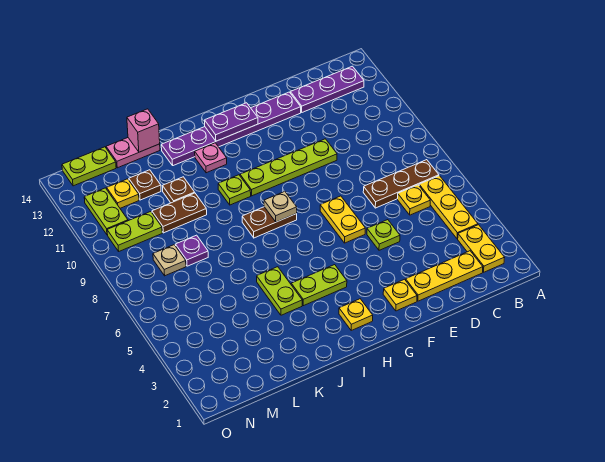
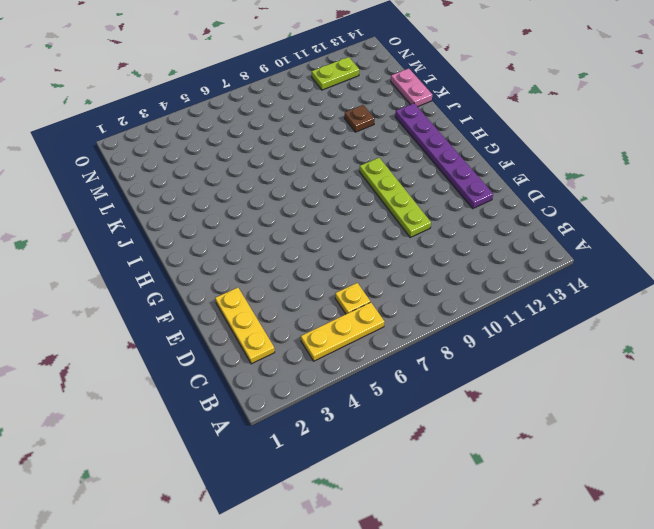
none -> yellow plate B2:B3 level 1
none -> brown plate B7:D7 level 1
none -> purple plate B13:D13 level 1
none -> lime plate E5 level 1

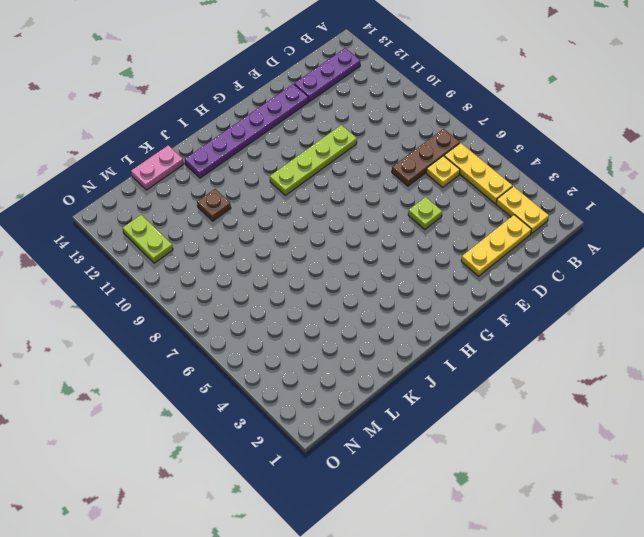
none -> yellow plate F2 level 1
none -> yellow plate F6:F7 level 1
none -> yellow plate H2 level 1
none -> lime plate H4:I4 level 1

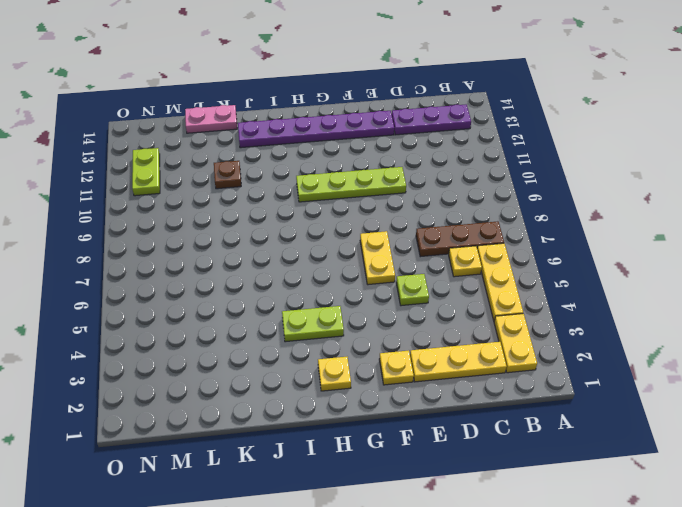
none -> brown plate H8:I8 level 1
none -> lime plate I10 level 1
none -> pink plate I12 level 1
none -> lime plate J4:J5 level 1

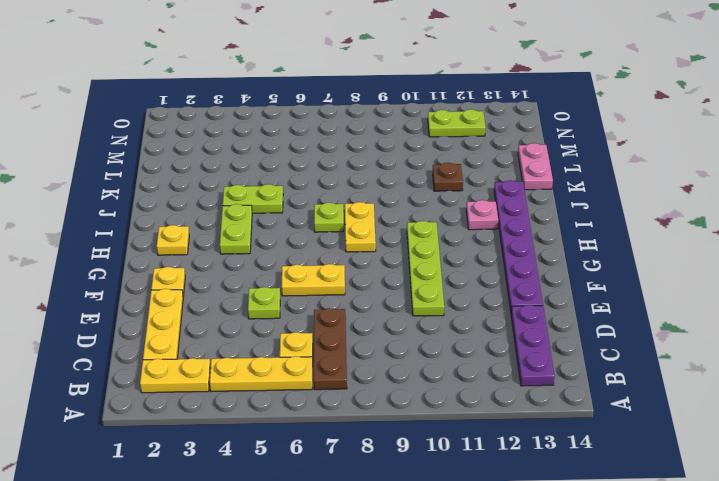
yellow plate H8:I8 level 1 -> brown plate H8:I8 level 1
lime plate I7 level 1 -> lime plate I10 level 1
none -> brown plate K10:L10 level 1
none -> purple plate L8 level 1
none -> brown plate L12 level 1
none -> tan plate M8 level 1

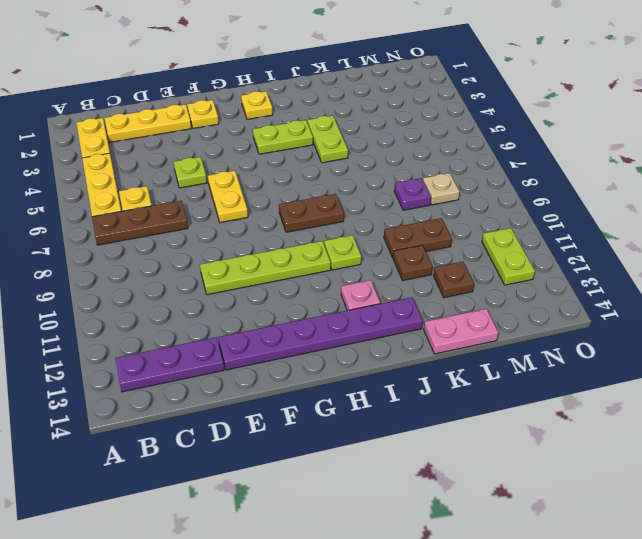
none -> lime plate M10:N10 level 1
none -> yellow plate M12 level 1
none -> lime plate M14:N14 level 1
none -> purple plate G13:H13 level 2

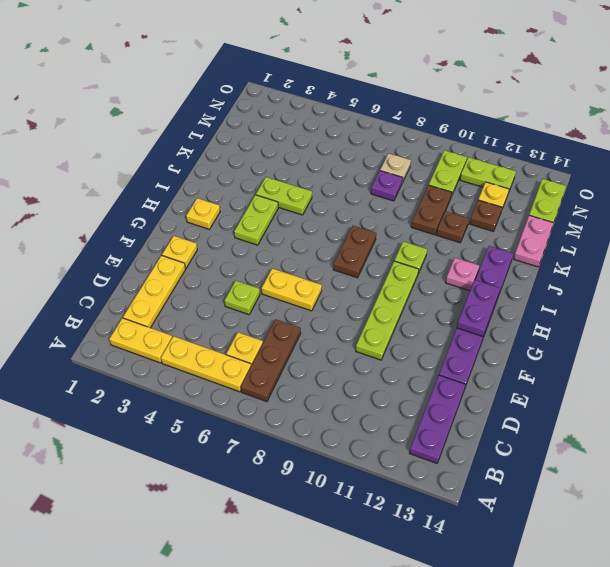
none -> tan plate H8 level 2
none -> pink brick K14 level 2

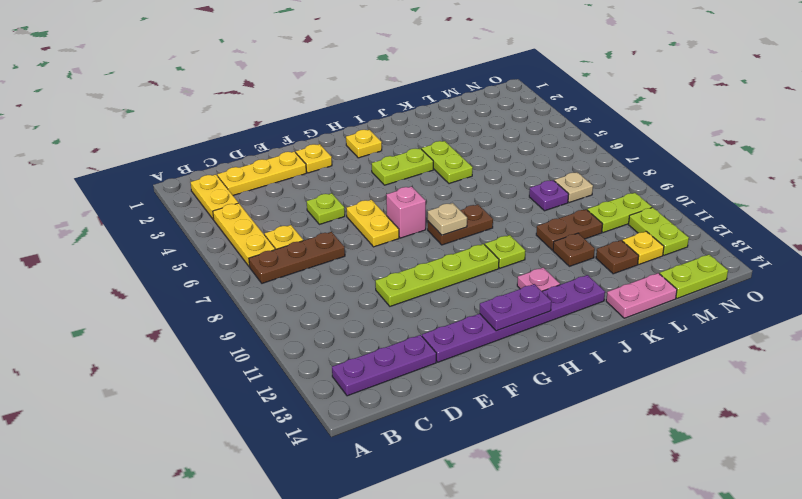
pink brick G7 level 1 -> pink brick K14 level 2

